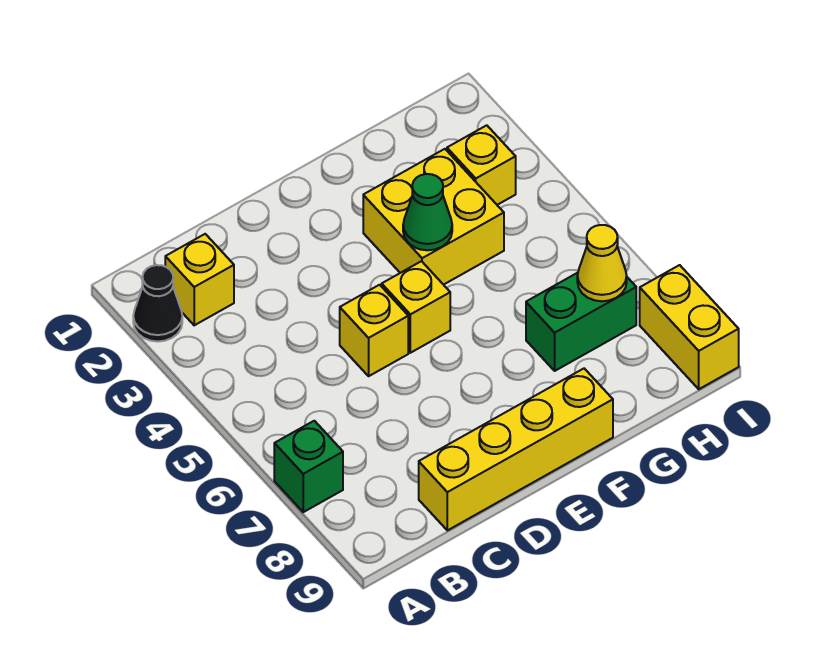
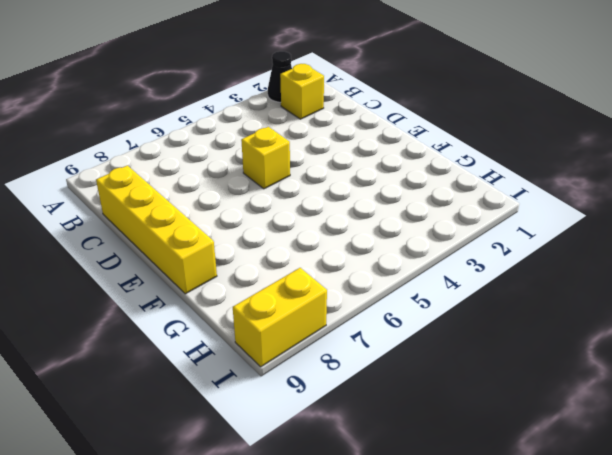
none -> green brick A7 level 1
none -> yellow brick E5 level 1
none -> yellow brick F3:G4 level 1

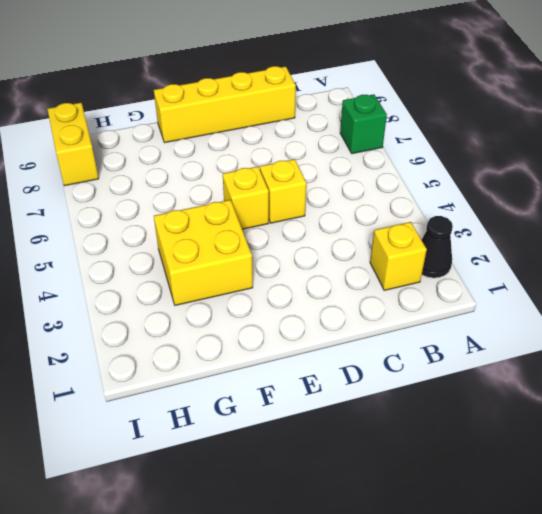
none -> green brick G7:H7 level 1
none -> yellow brick H3 level 1
none -> green cone F4 level 2

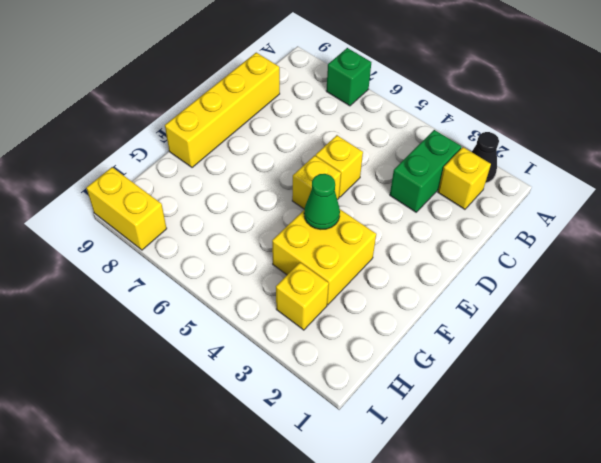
green brick B3:C3 level 1 -> green brick G7:H7 level 1
none -> yellow cone H7 level 2

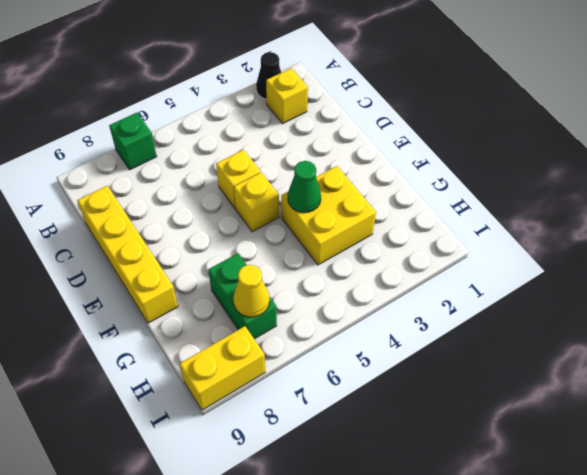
none -> yellow brick H3 level 1

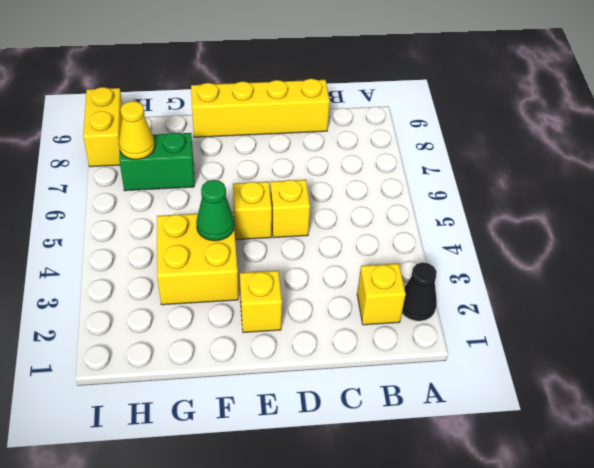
yellow brick E2 level 1 -> yellow brick H3 level 1
none -> green brick A7 level 1

